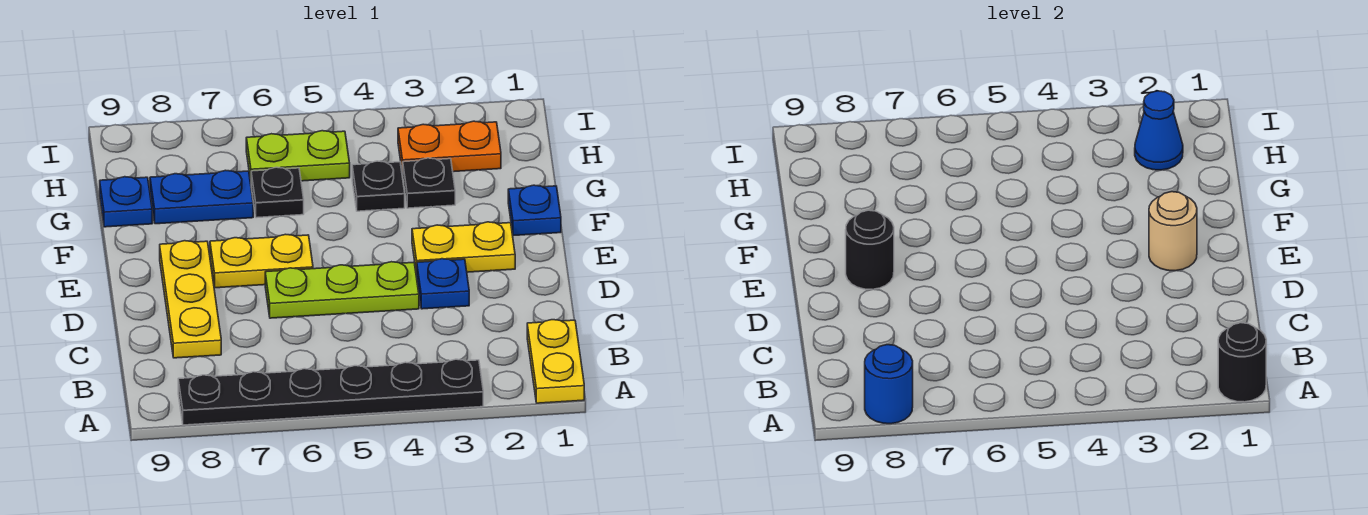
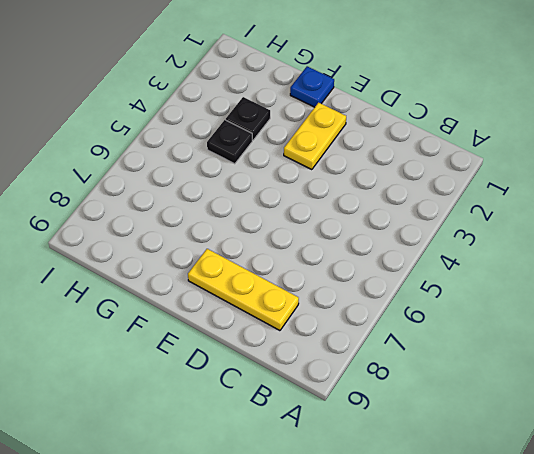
none -> yellow plate A1:B1 level 1
none -> black plate A3:A8 level 1
none -> blue plate D3 level 1

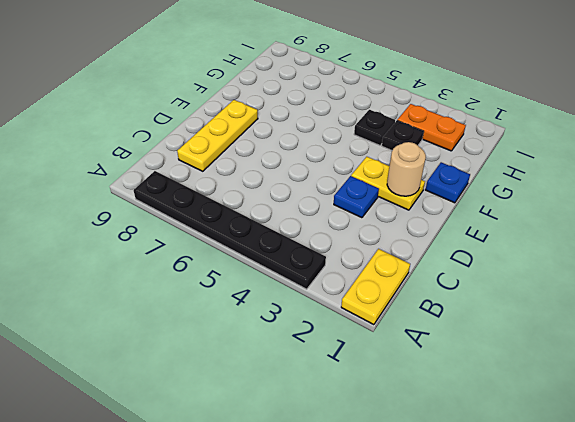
none -> lime plate D4:D6 level 1
none -> yellow plate E6:E7 level 1
none -> black plate G6 level 1

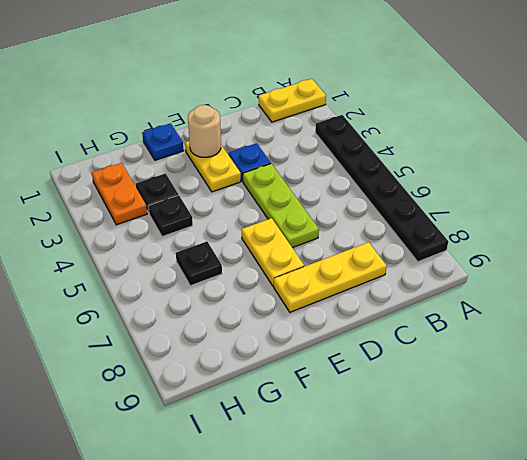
none -> blue plate G7:G8 level 1
none -> blue plate G9 level 1
none -> lime plate H5:H6 level 1

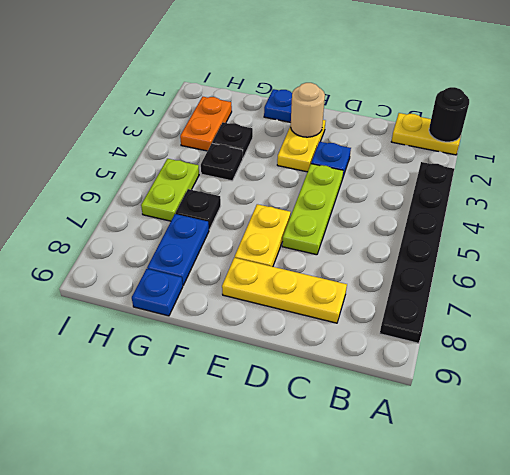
none -> blue round brick A8 level 2
none -> black round brick E8 level 2
none -> blue cone H2 level 2

